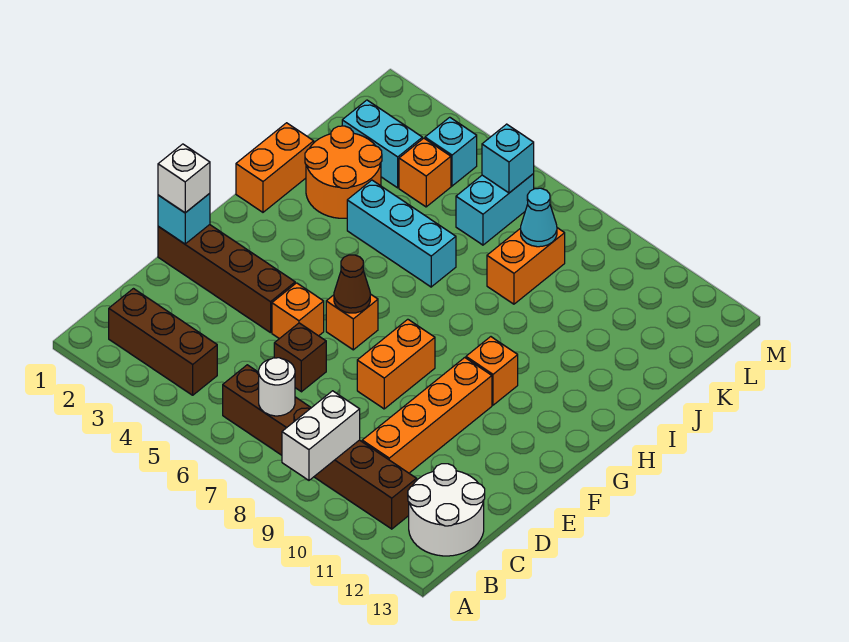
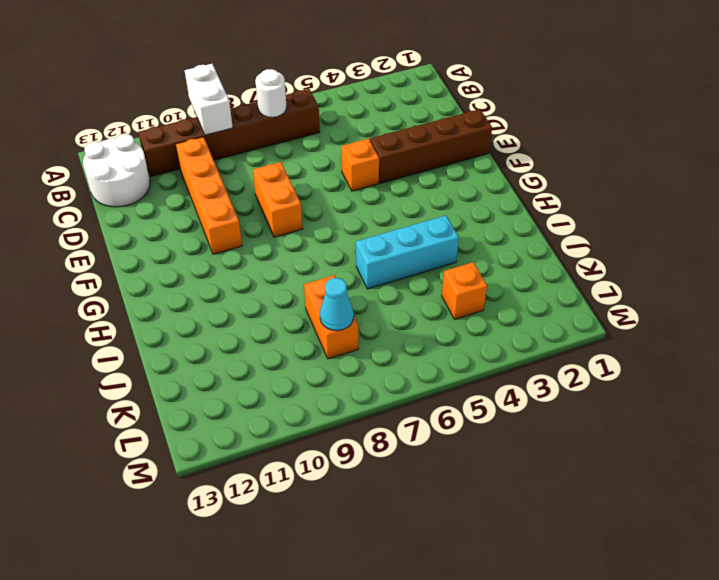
none -> brown brick B2:B4 level 1
none -> brown brick D6 level 1
none -> orange brick F6 level 1

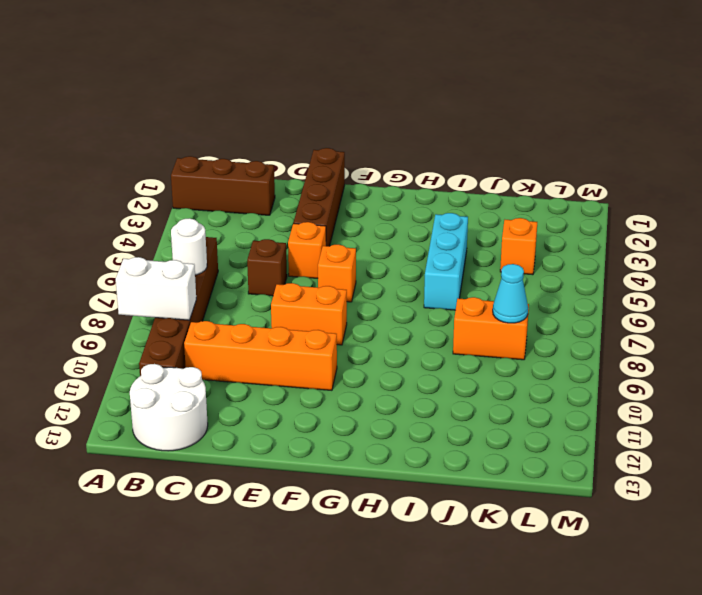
brown brick A2:C2 level 1 -> brown brick B2:B4 level 1
none -> orange brick G10 level 1
none -> orange brick H1:I1 level 1
none -> orange round brick I2:J3 level 1

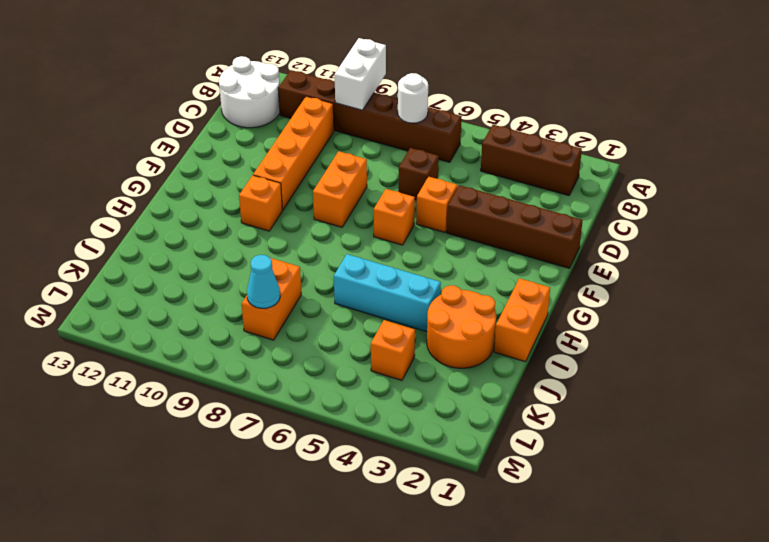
none -> cyan brick K2:K3 level 1
none -> cyan brick K6:L6 level 1
none -> cyan brick L4 level 1

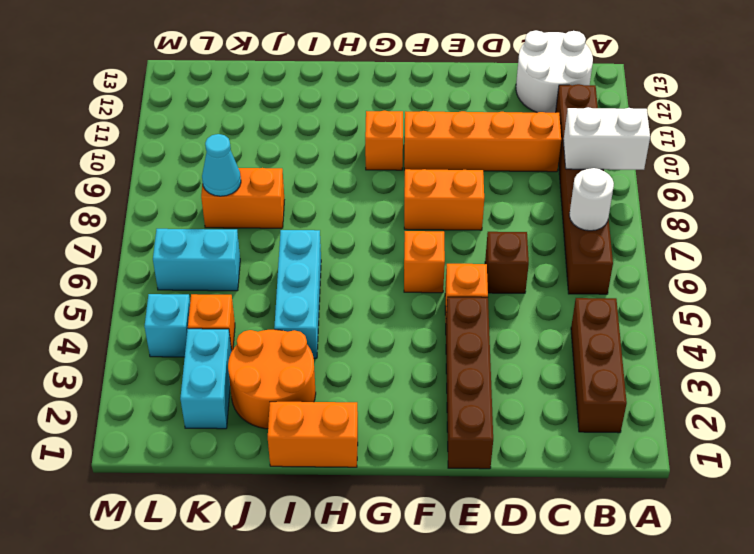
none -> cyan brick E1 level 2
none -> brown cone F6 level 2
none -> cyan brick L6 level 2

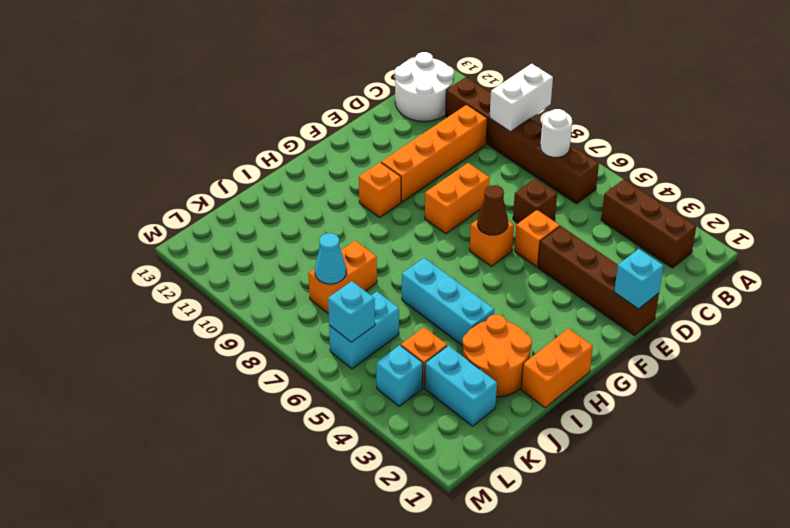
none -> white brick E1 level 3

